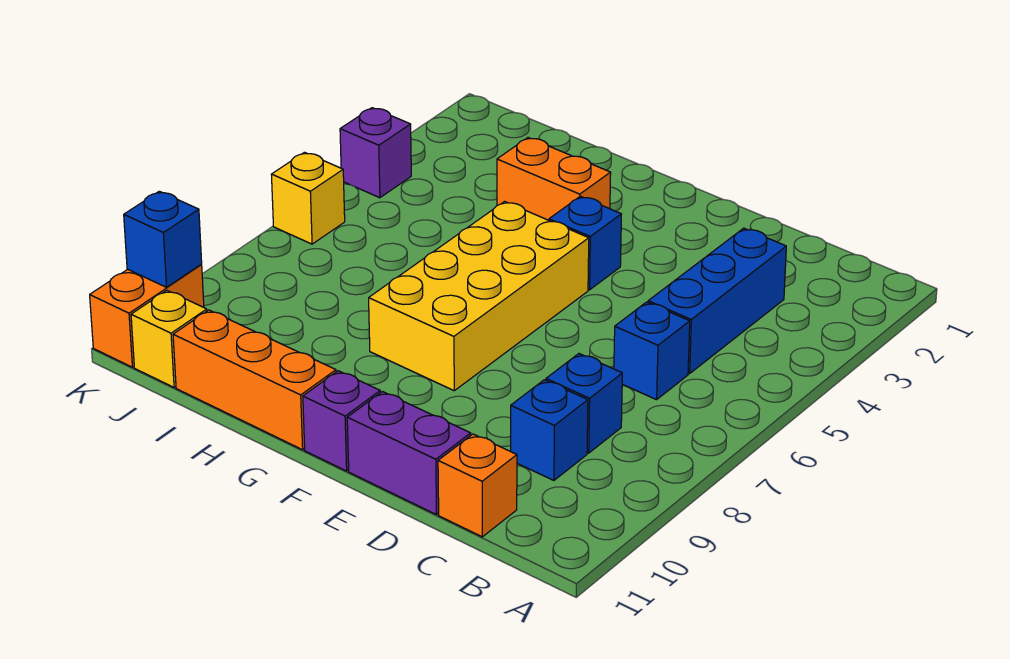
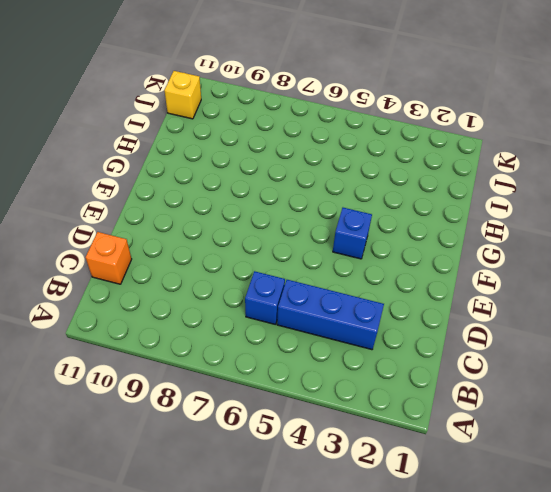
none -> blue brick C8 level 1
none -> blue brick C9 level 1
none -> purple brick D11:E11 level 1

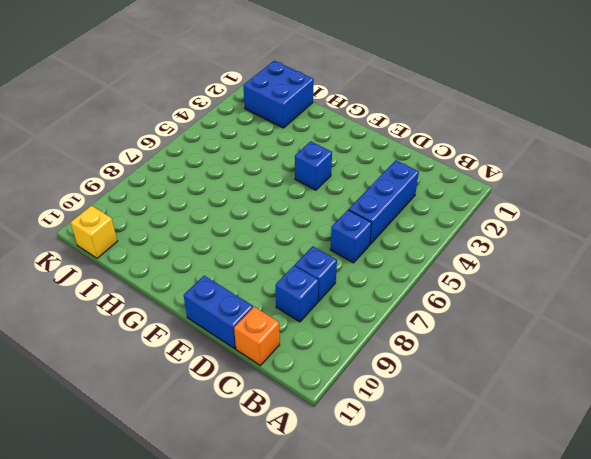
blue brick D11:E11 level 1 -> purple brick D11:E11 level 1
blue brick I1:J2 level 1 -> none
none -> yellow brick F5:G8 level 1
none -> purple brick F11 level 1
none -> orange brick G3:H3 level 1

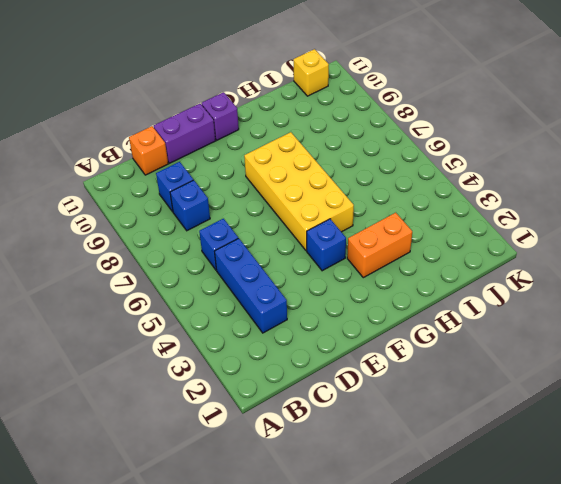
none -> orange brick G11:I11 level 1
none -> purple brick K4 level 1
none -> yellow brick K6 level 1

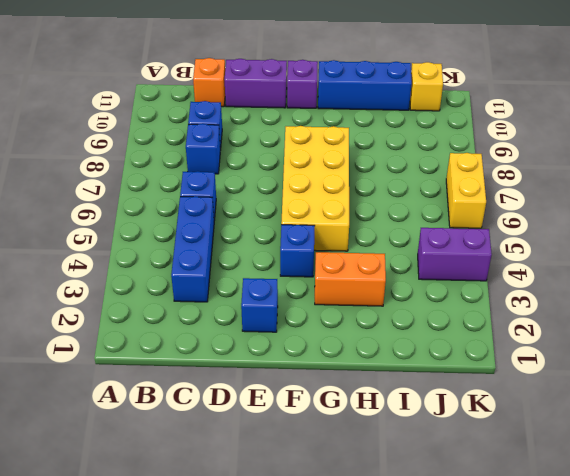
blue brick E2 level 1 -> blue brick K10 level 2
blue brick G11:I11 level 1 -> orange brick G11:I11 level 1
purple brick J4:K4 level 1 -> purple brick K4 level 1
yellow brick K6:K7 level 1 -> yellow brick K6 level 1
none -> orange brick K10:K11 level 1

